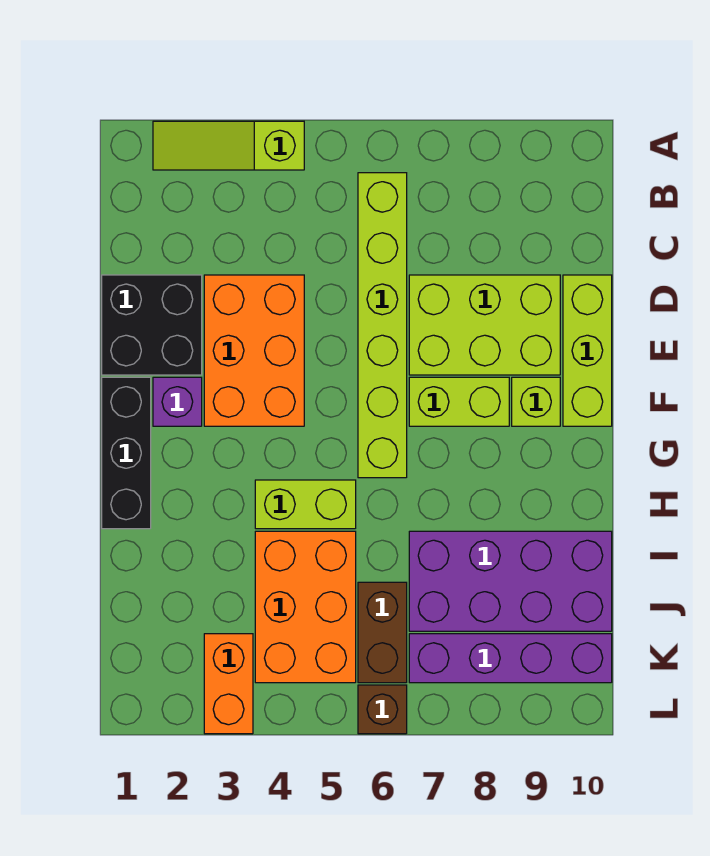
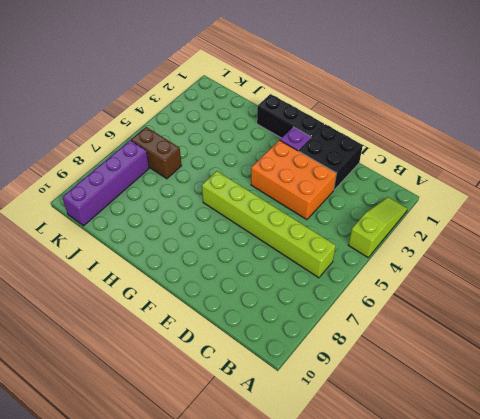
none -> lime brick D7:E9 level 1
none -> lime brick D10:F10 level 1
none -> lime brick F7:F8 level 1

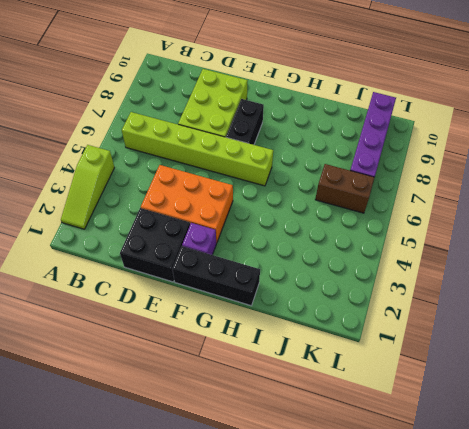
black brick F7:F8 level 1 -> lime brick F7:F8 level 1
none -> lime brick D10:F10 level 1
none -> lime brick F9 level 1
none -> lime brick H4:H5 level 1

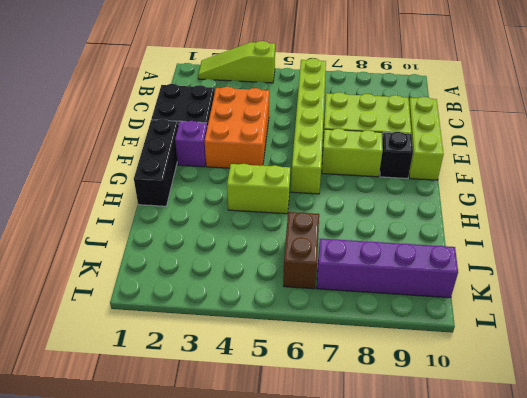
black brick F9 level 1 -> lime brick F9 level 1
none -> orange brick I4:K5 level 1
none -> purple brick I7:J10 level 1
none -> orange brick K3:L3 level 1

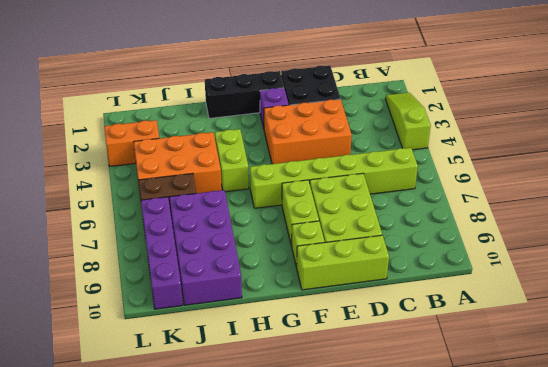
none -> brown brick L6 level 1

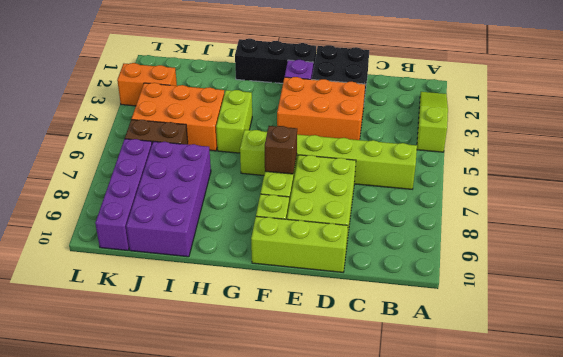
brown brick F7 level 2 -> brown brick L6 level 1

